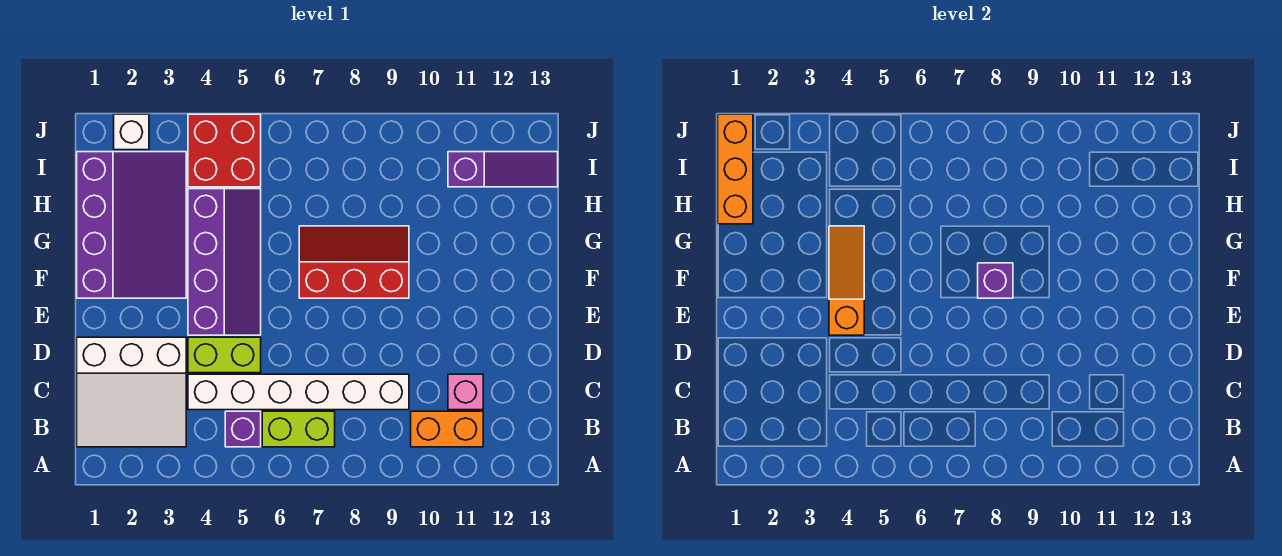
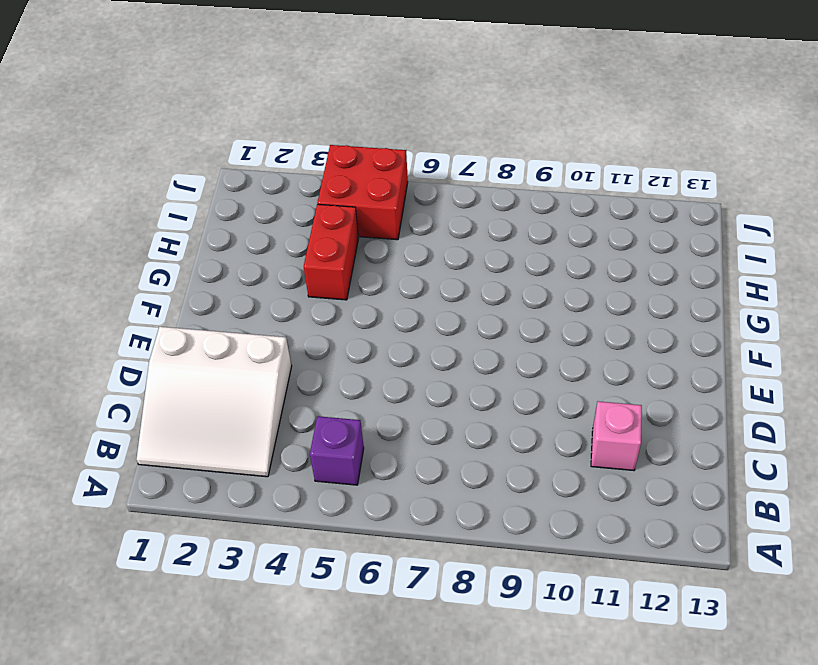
red brick G4:H4 level 1 -> purple slope E4:H5 level 1 top 4
none -> lime brick B6:B7 level 1
none -> orange brick B10:B11 level 1
none -> white brick C4:C9 level 1

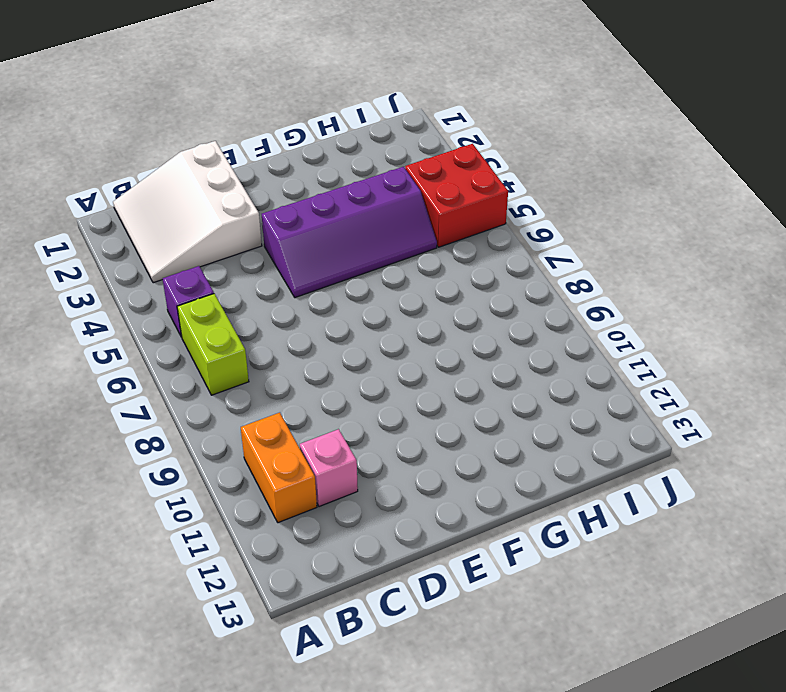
none -> white brick C4:C9 level 1
none -> lime brick D4:D5 level 1
none -> purple slope F1:I3 level 1 top 1

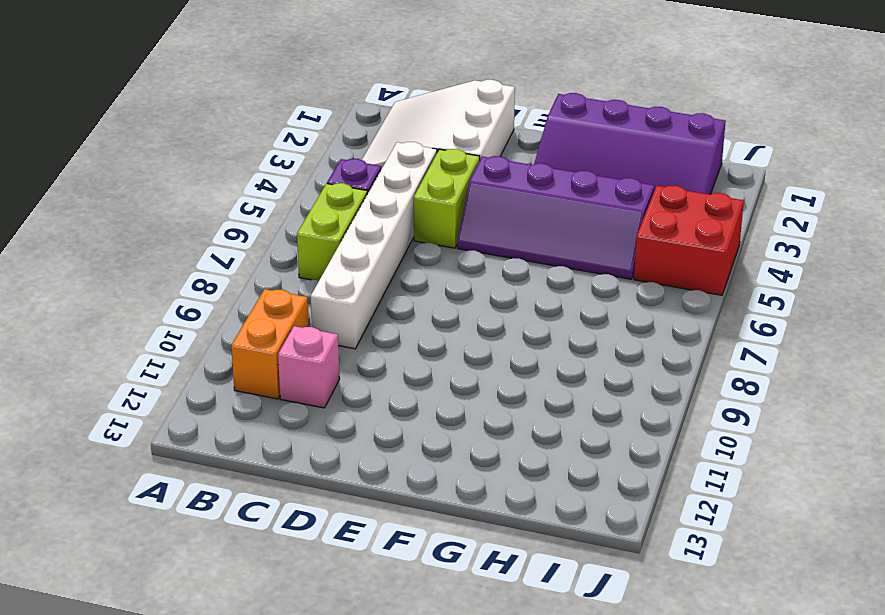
none -> red slope F7:G9 level 1 top F
none -> purple slope I11:I13 level 1 top 11
none -> white brick J2 level 1

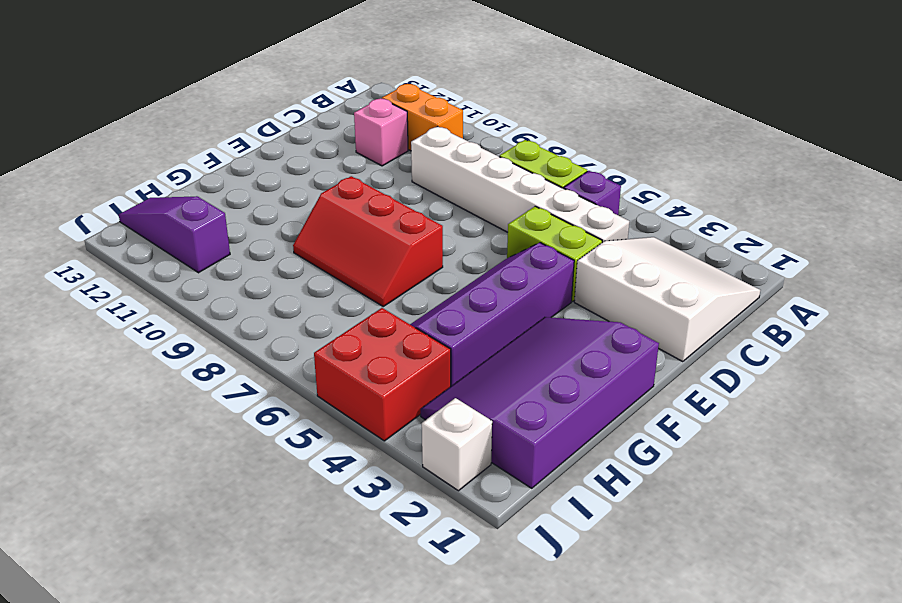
none -> orange slope E4:G4 level 2 top E
none -> purple brick F8 level 2
none -> orange brick H1:J1 level 2

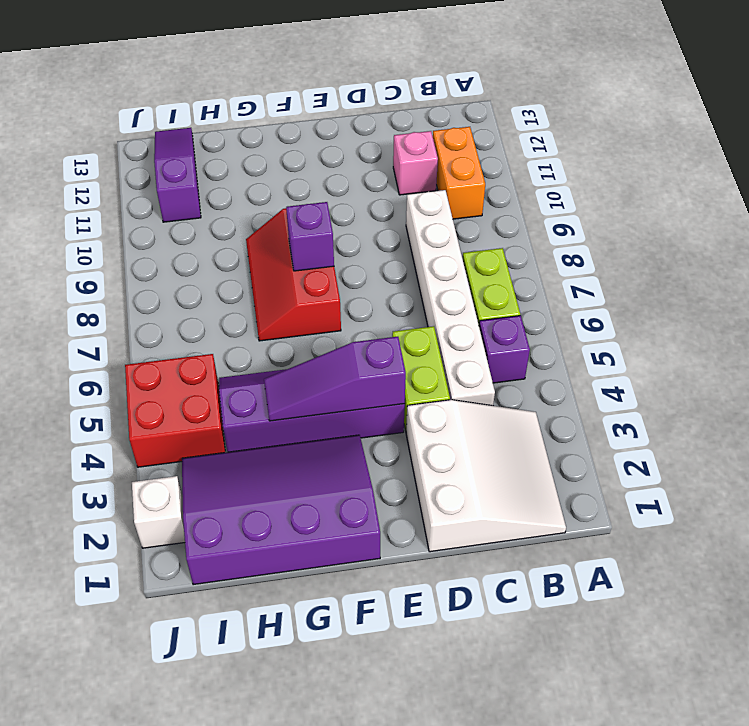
purple slope E4:G4 level 2 top E -> orange slope E4:G4 level 2 top E
none -> orange brick H1:J1 level 2

